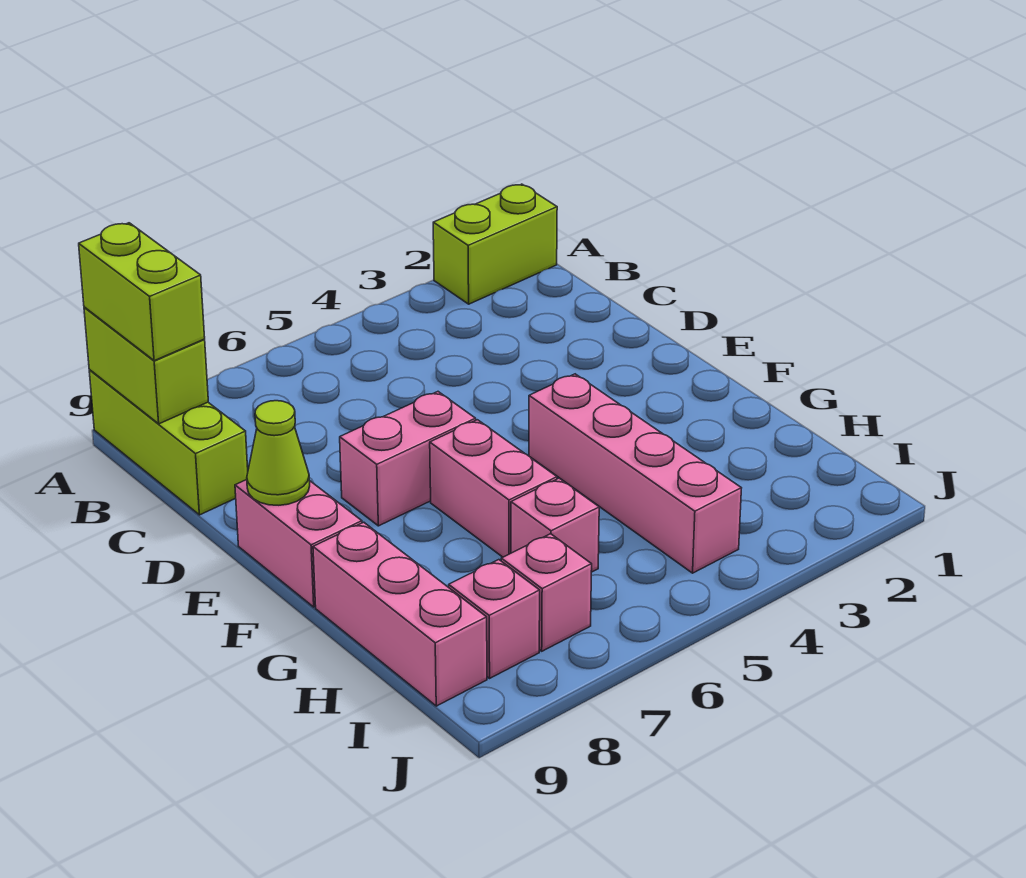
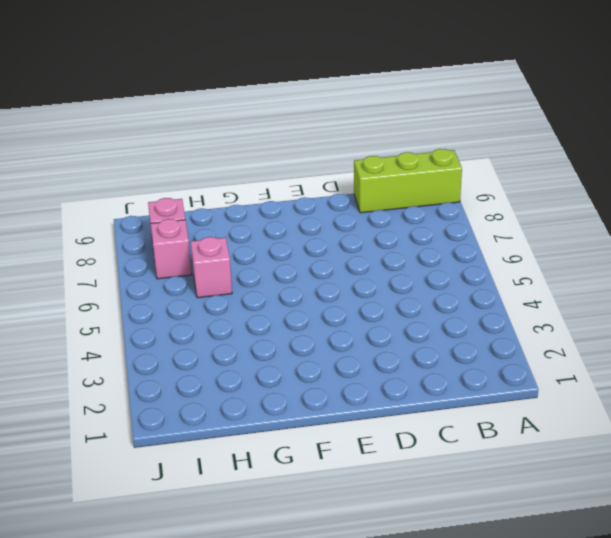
none -> lime brick A1:A2 level 1
none -> pink brick E6:E7 level 1
none -> pink brick E9:F9 level 1

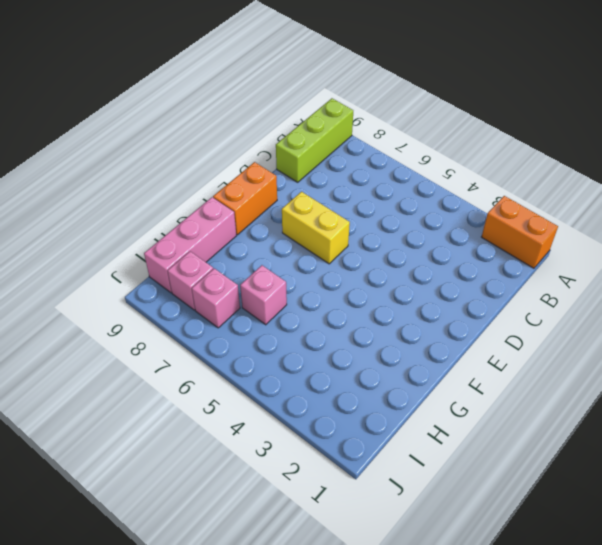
orange brick A1:A2 level 1 -> lime brick A1:A2 level 1
yellow brick E6:E7 level 1 -> pink brick E6:E7 level 1
orange brick E9:F9 level 1 -> pink brick E9:F9 level 1
none -> pink brick F4:I4 level 1
none -> pink brick F6:G6 level 1
none -> lime brick A9:B9 level 2

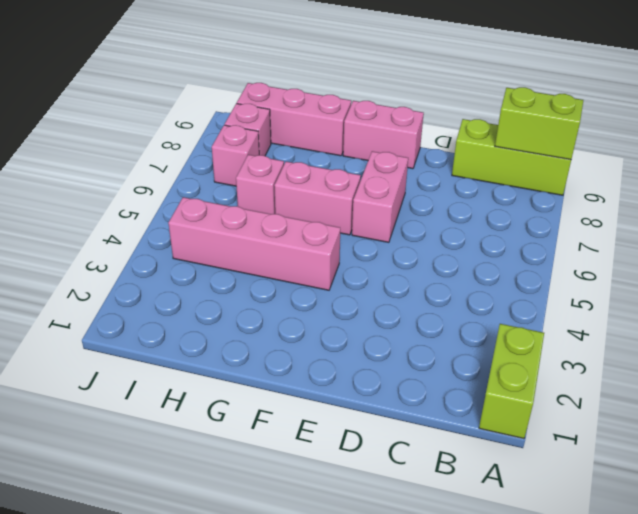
none -> lime cone E9 level 2
none -> lime brick A9:B9 level 3

